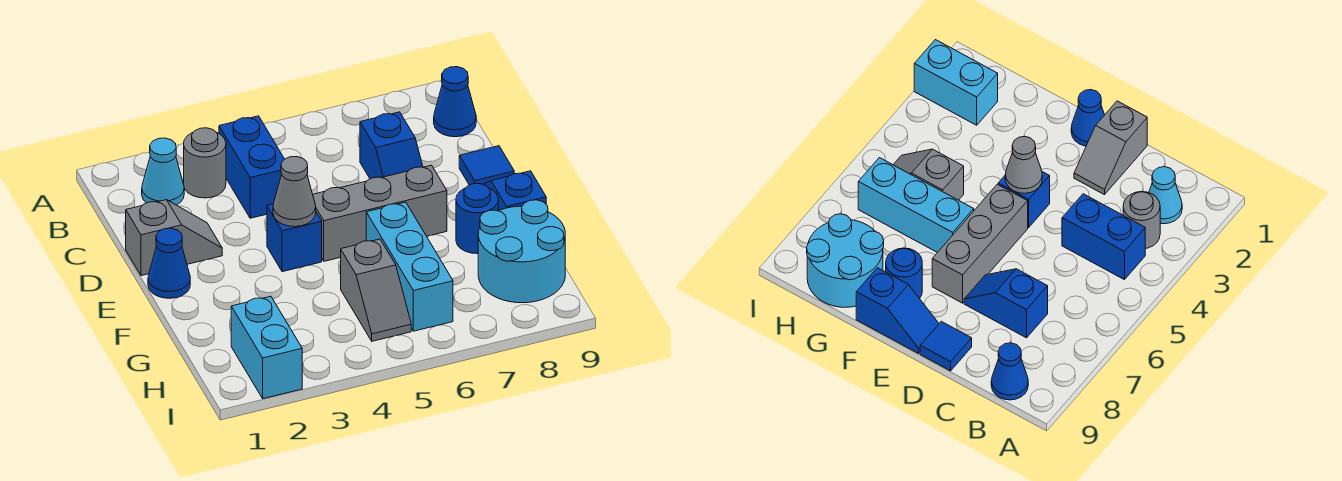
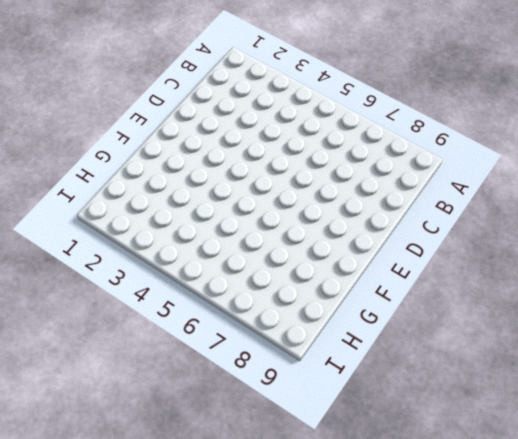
none -> cyan cone B2 level 1
none -> grey round brick B3 level 1
none -> blue brick B4:C4 level 1

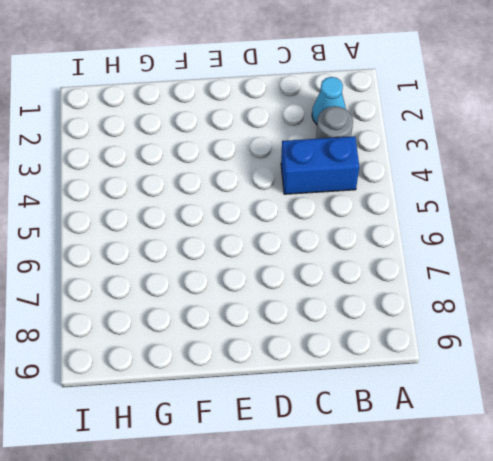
none -> blue cone B9 level 1
none -> blue slope C7:D7 level 1 top C
none -> grey slope D1:D2 level 1 top 1

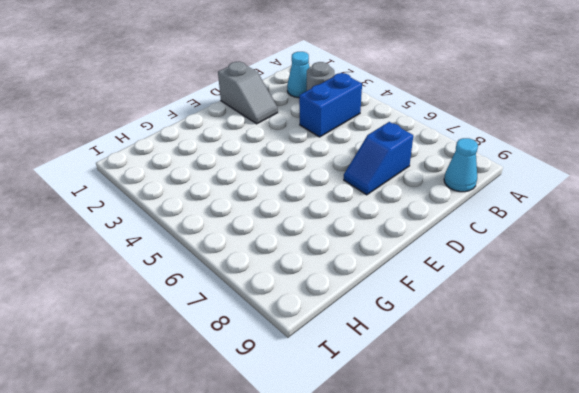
cyan cone B9 level 1 -> blue cone B9 level 1
none -> blue tile D9 level 1
none -> blue cone E1 level 1
none -> blue brick E4 level 1

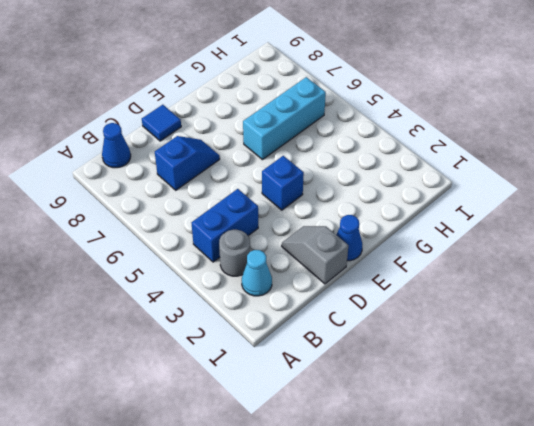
none -> grey brick E5:E7 level 1
none -> blue slope E9:F9 level 1 top F
none -> blue round brick F8 level 1

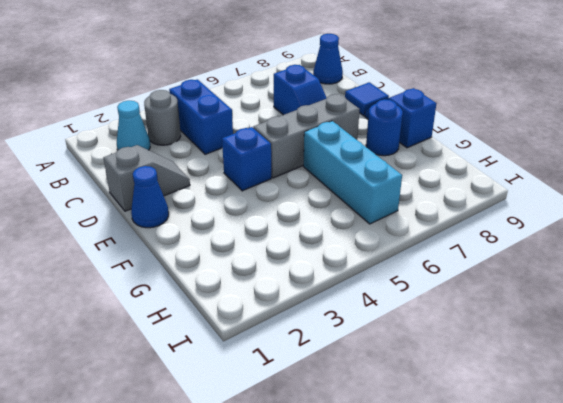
none -> grey slope G5:H5 level 1 top G
none -> cyan round brick G8:H9 level 1
none -> cyan brick H2:I2 level 1

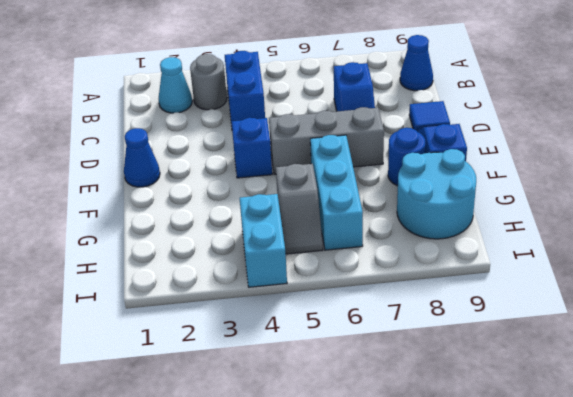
cyan brick H4:I4 level 1 -> cyan brick H2:I2 level 1
none -> grey slope D1:D2 level 1 top 1
none -> grey cone E4 level 2

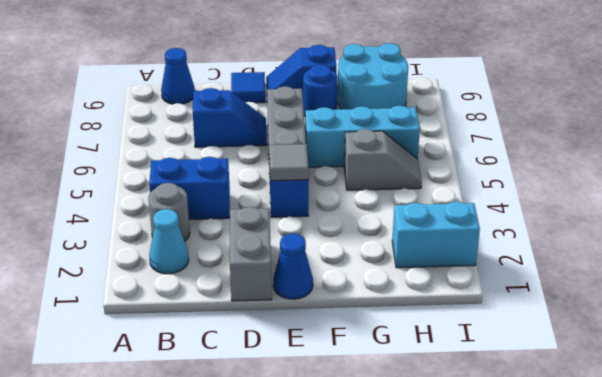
grey brick D1:D2 level 1 -> grey slope D1:D2 level 1 top 1
grey tile E4 level 2 -> grey cone E4 level 2

